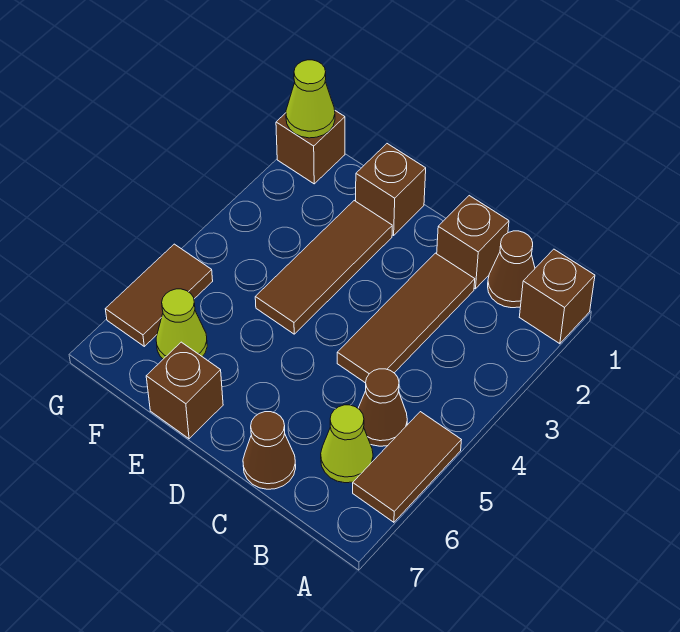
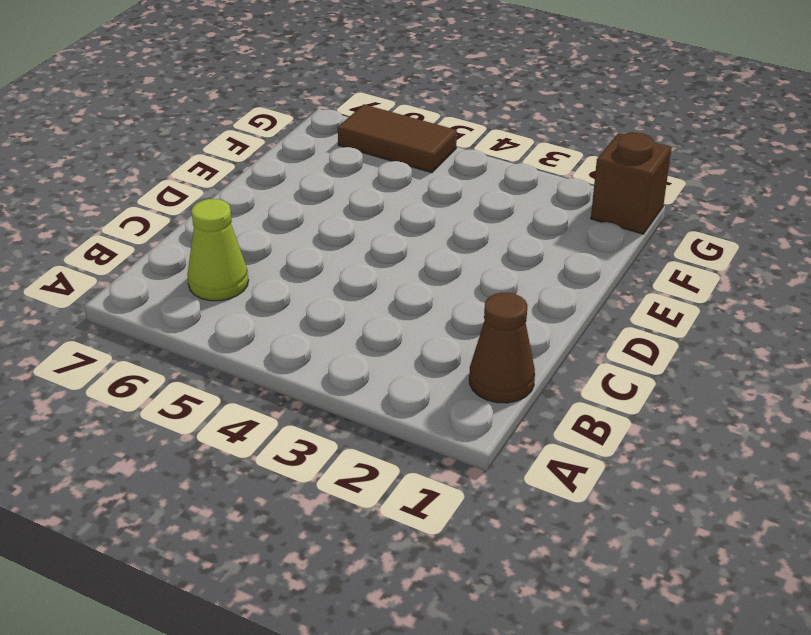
none -> brown brick A1 level 1
none -> brown tile A5:A6 level 1
none -> brown cone B5 level 1

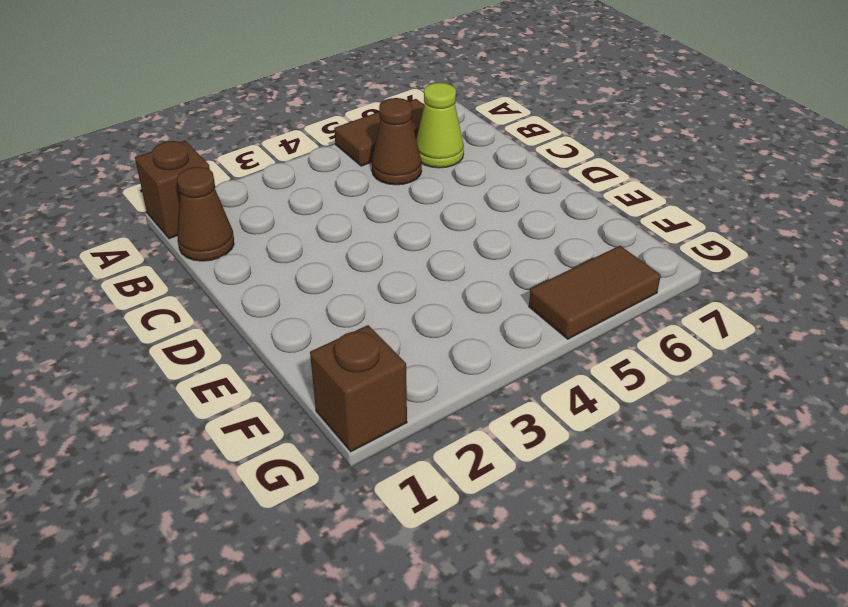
none -> brown brick C1 level 1
none -> brown tile C2:C4 level 1
none -> brown cone C7 level 1

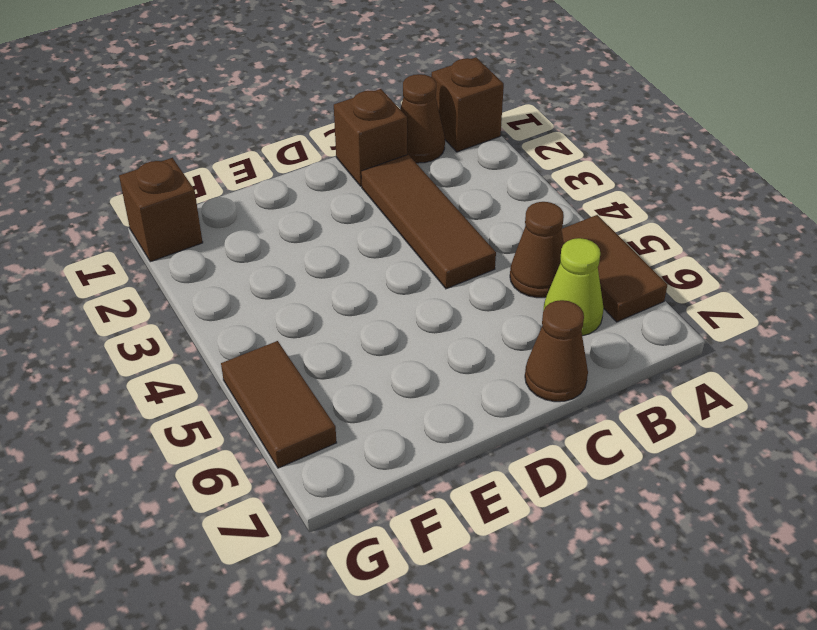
none -> brown brick E1 level 1
none -> brown tile E2:E4 level 1
none -> brown brick E7 level 1

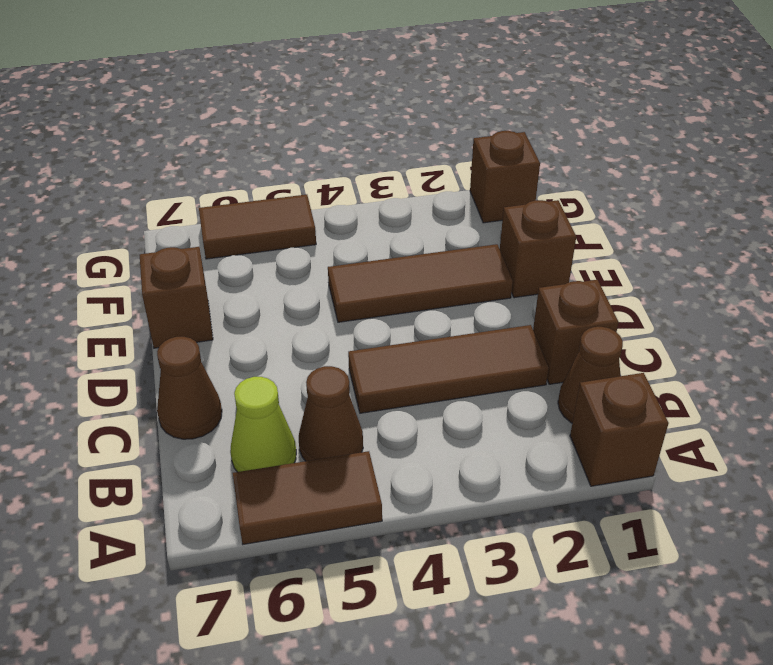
none -> lime cone F6 level 1
none -> lime cone G1 level 2

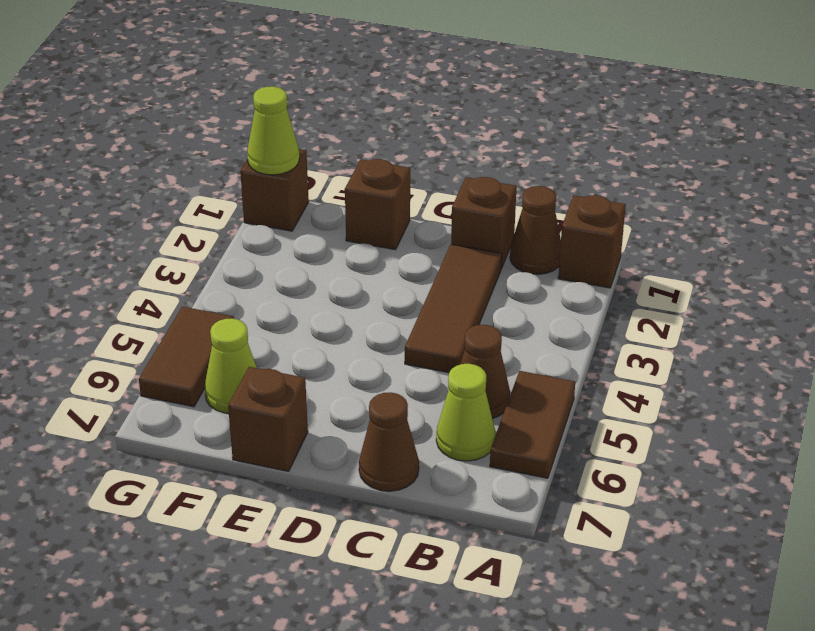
none -> brown tile E2:E4 level 1

